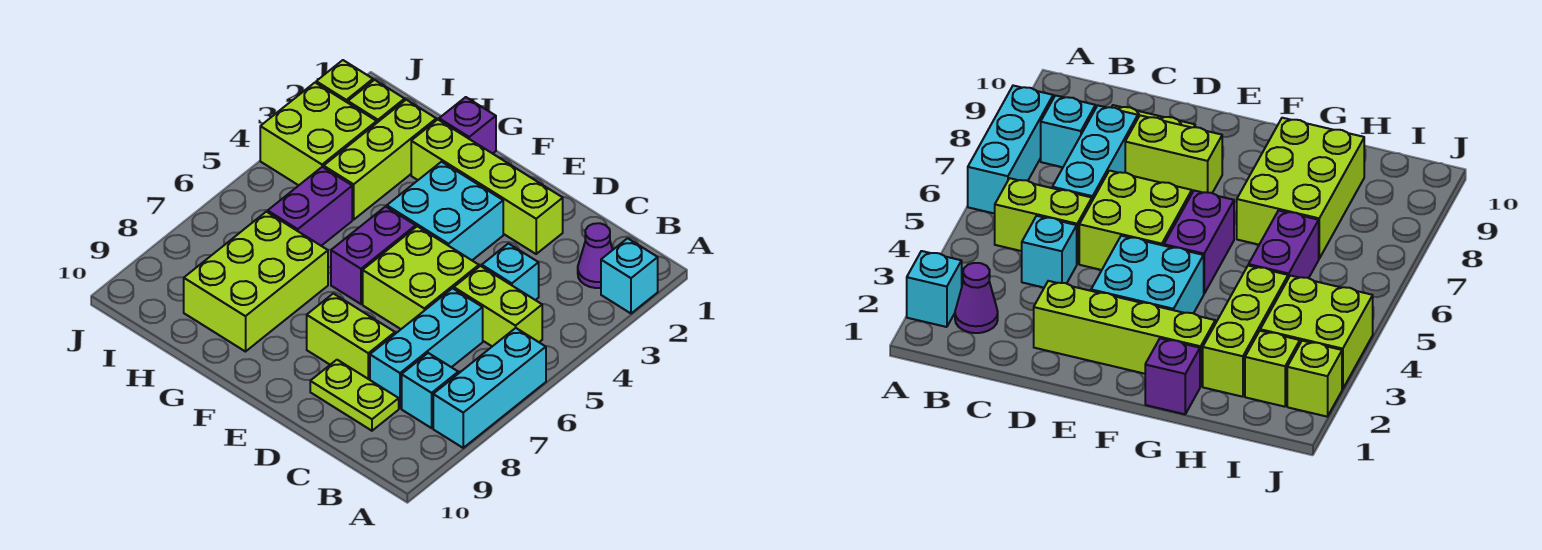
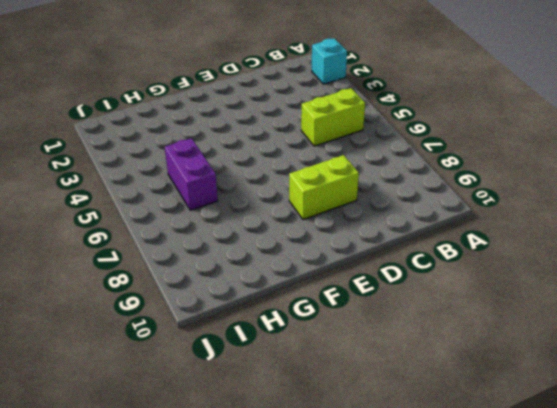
none -> cyan brick A6:A8 level 1
none -> purple cone B2 level 1
none -> cyan brick B8 level 1

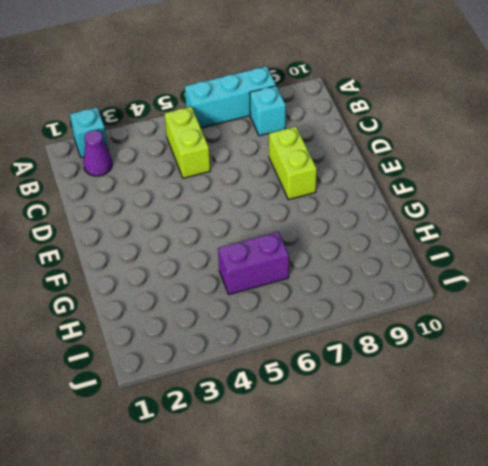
none -> cyan brick C4 level 1
none -> cyan brick C6:C8 level 1
none -> lime plate C9:D9 level 1

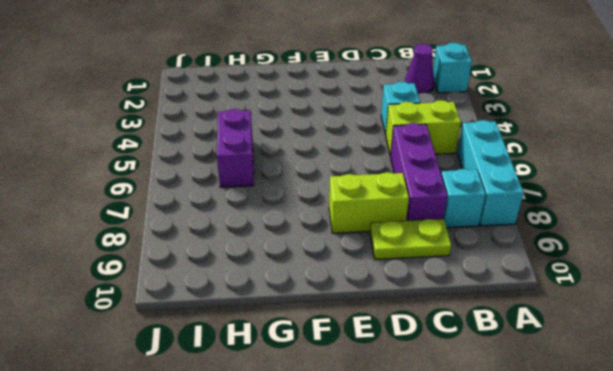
purple brick C6:C8 level 1 -> cyan brick C6:C8 level 1
none -> lime brick D2:G2 level 1
none -> lime brick D5:E6 level 1
none -> cyan brick E3:F4 level 1

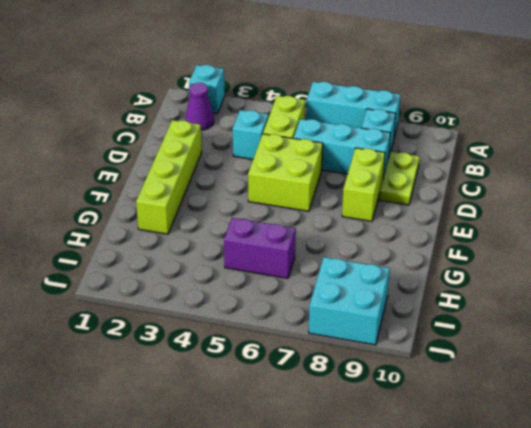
cyan brick I8:J9 level 1 -> cyan brick E3:F4 level 1
none -> purple brick F5:F6 level 1
none -> purple brick G1 level 1
none -> lime brick G7:H9 level 1

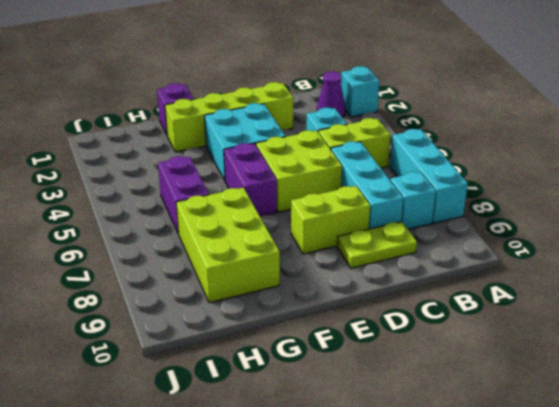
none -> lime brick H2:H4 level 1
none -> lime brick I2 level 1
none -> lime brick I3:J4 level 1

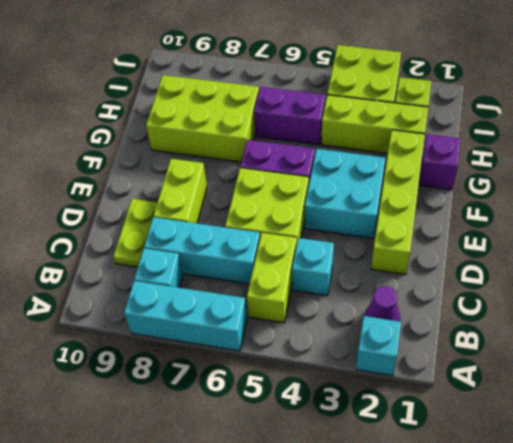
none -> lime brick J2 level 1

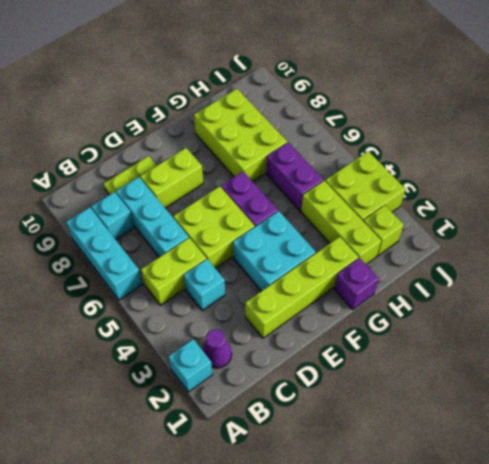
none -> lime brick J2 level 1

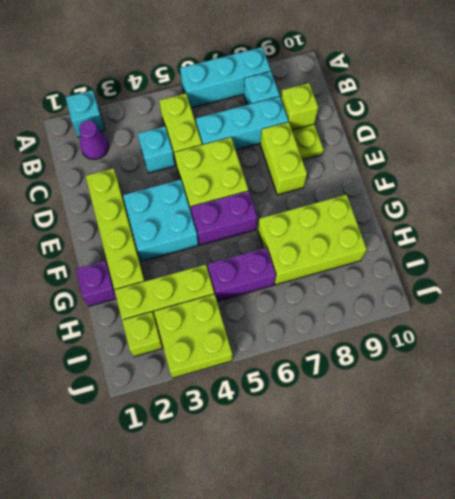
lime brick C9 level 2 -> lime brick J2 level 1

